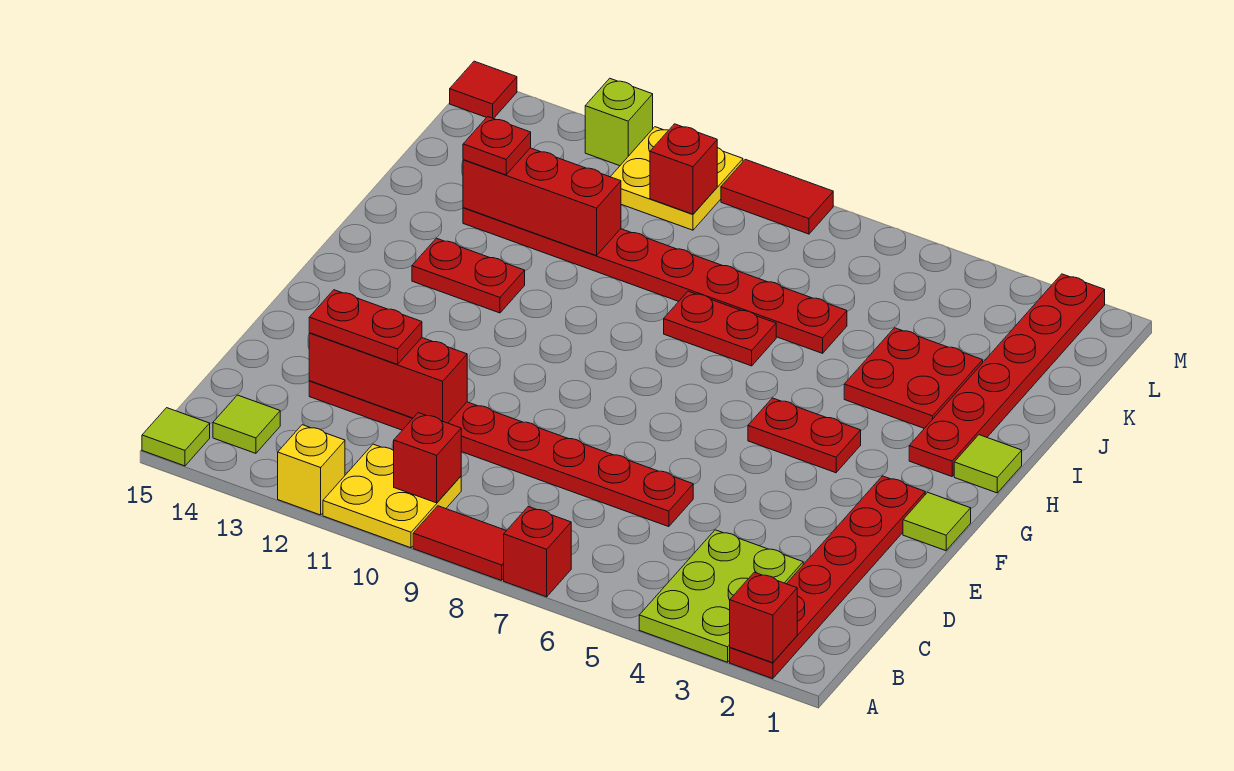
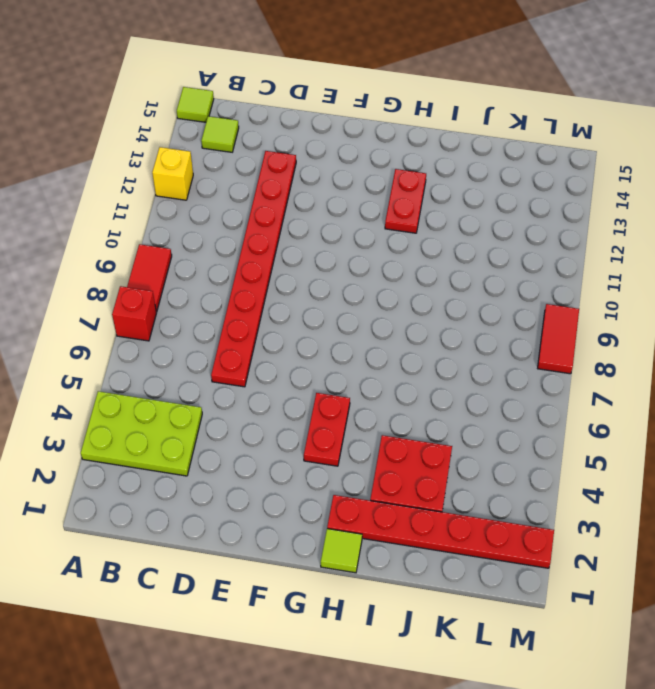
none -> red plate A2:F2 level 1
none -> yellow plate A10:B11 level 1
none -> lime tile F1 level 1

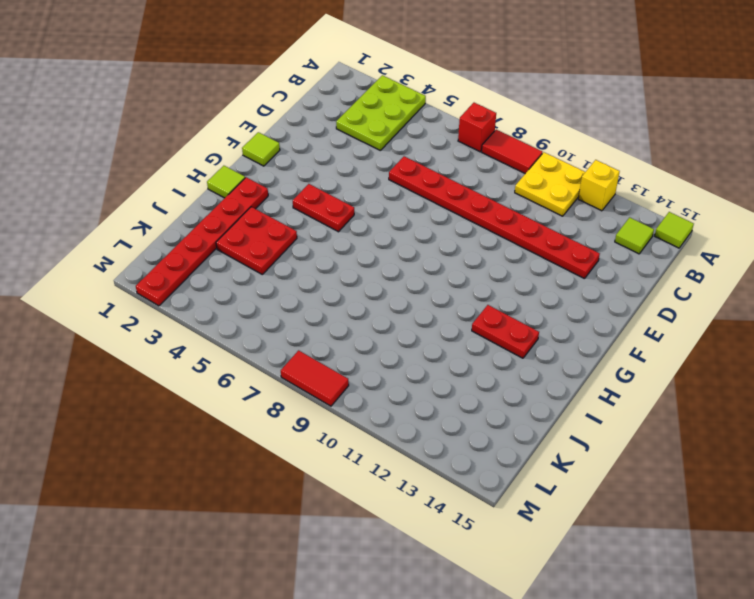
none -> red plate A2:F2 level 1
none -> red plate I7:I8 level 1
none -> red plate J6:J13 level 1

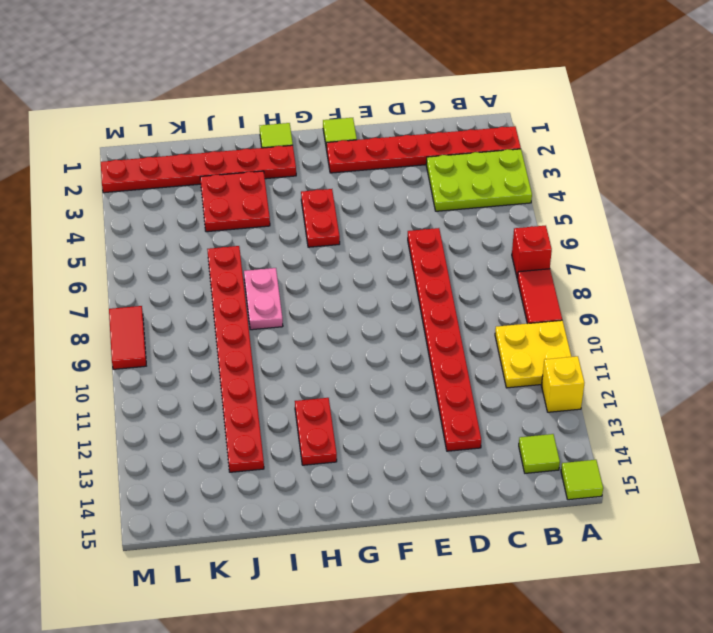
pink plate I7:I8 level 1 -> red plate I7:I8 level 1
none -> yellow plate L10:M11 level 1
none -> lime brick M12 level 1
none -> red tile M15 level 1

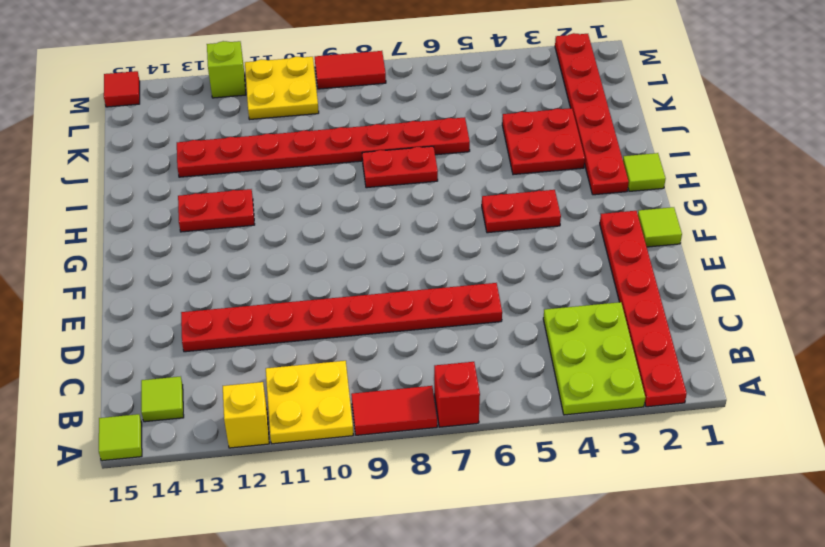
none -> red brick A2 level 2
none -> red brick B10 level 2
none -> red brick D11:D13 level 2

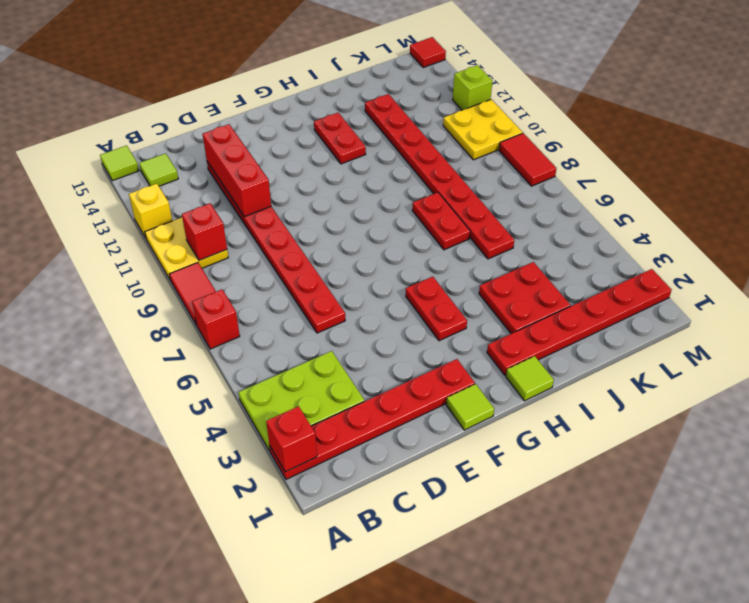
none -> red brick J11:J13 level 2
none -> red brick L10 level 2
none -> red plate D12:D13 level 3

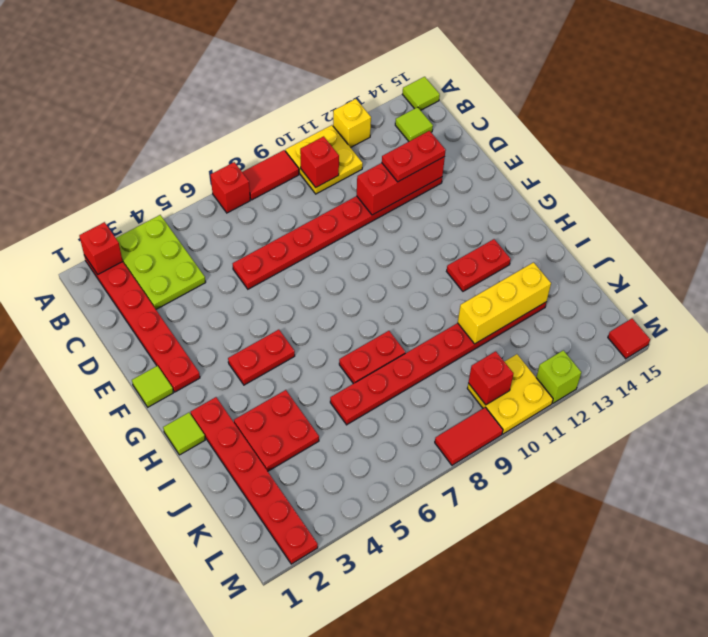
yellow brick J11:J13 level 2 -> red brick J11:J13 level 2
none -> red plate J13 level 3

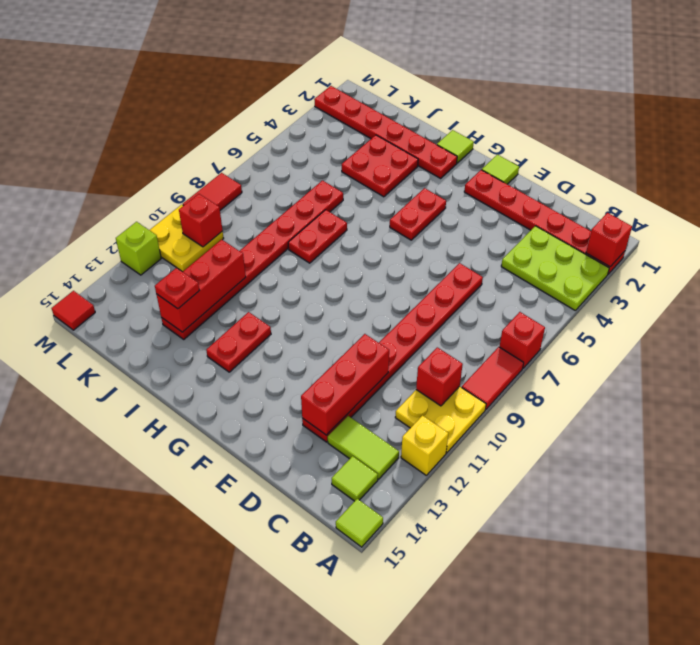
lime tile B13:C13 level 1 -> none
none -> red plate D12:D13 level 3

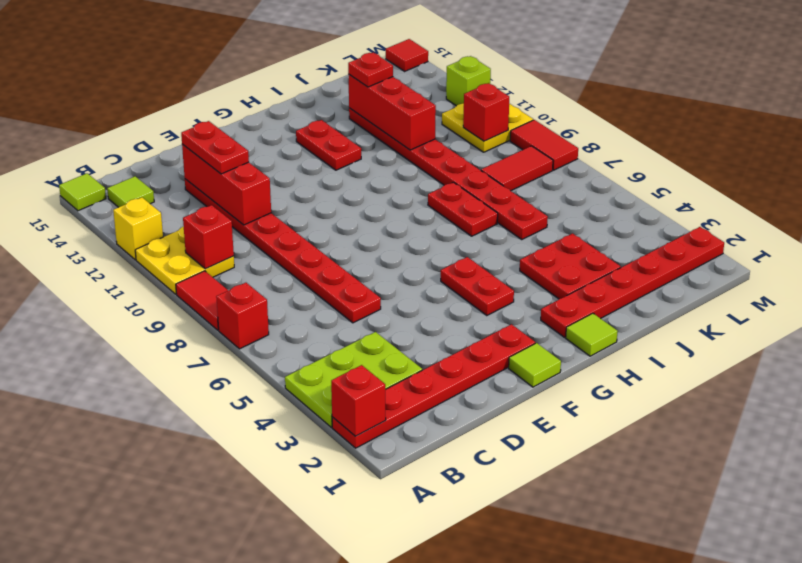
red tile K8:L8 level 1 -> none

